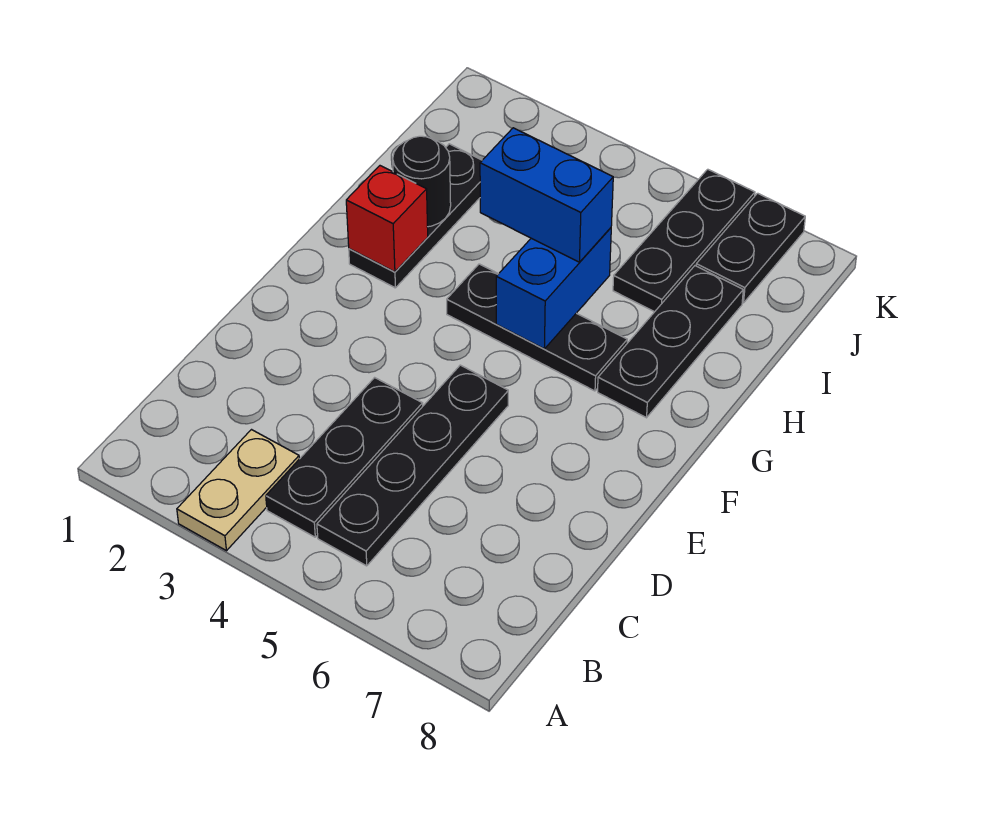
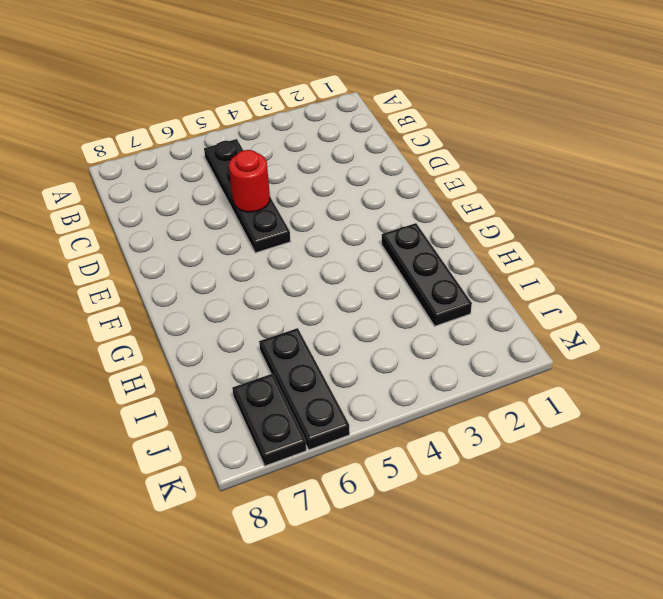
red round brick D5 level 2 -> none
none -> tan plate A3:B3 level 1
none -> black plate B4:D4 level 1
none -> black plate G4:G6 level 1

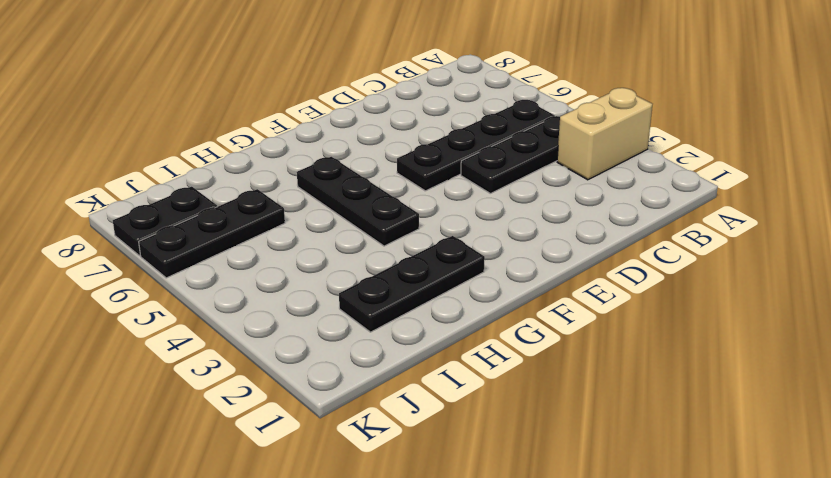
tan brick A3:B3 level 1 -> tan plate A3:B3 level 1
none -> black plate G7:I7 level 1
none -> red brick G2 level 2
none -> blue brick G5:H5 level 2

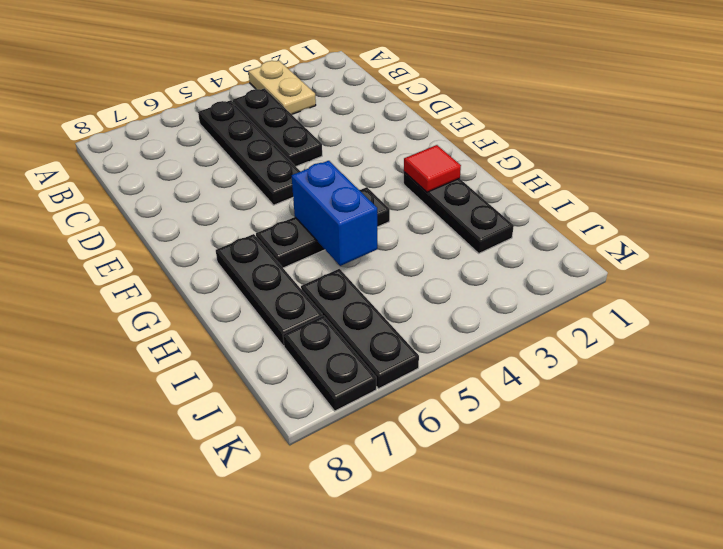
red tile G2 level 2 -> red brick G2 level 2
none -> black round brick H2 level 2
none -> blue brick H4:H5 level 3

